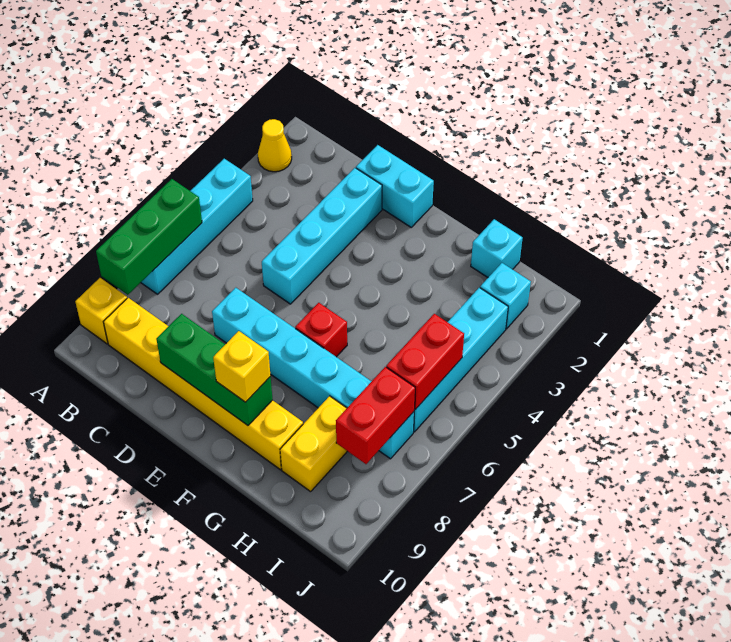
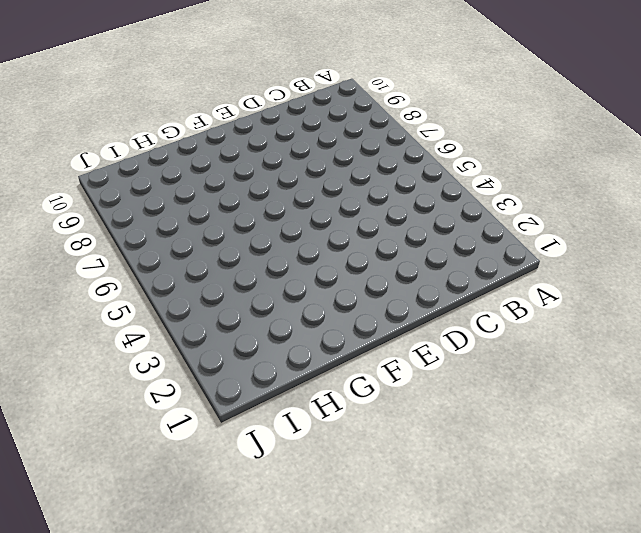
none -> yellow cone A2 level 1
none -> cyan brick A4:A7 level 1
none -> yellow brick A9 level 1

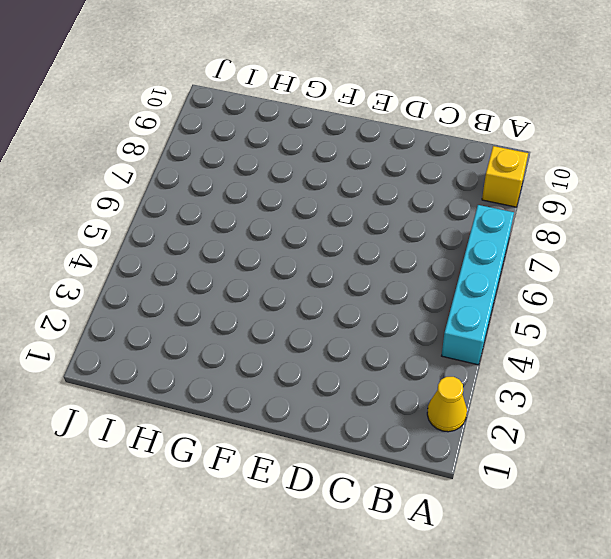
none -> yellow brick B9:G9 level 1
none -> cyan brick D1:E1 level 1
none -> cyan brick D2:D5 level 1

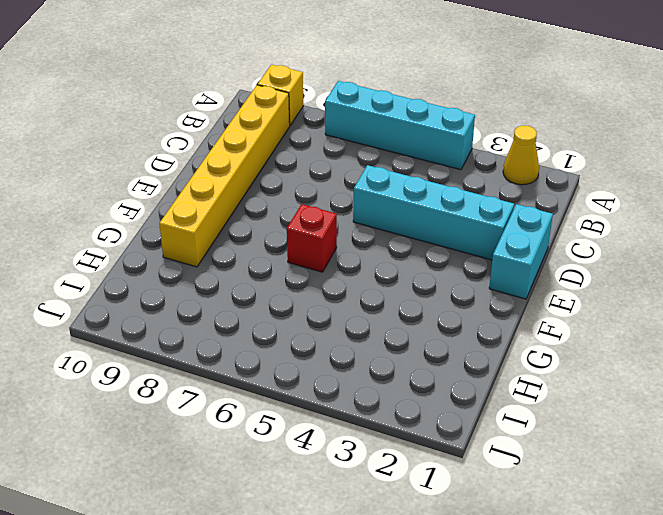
none -> cyan brick D7:I7 level 1
none -> cyan brick H1 level 1
none -> yellow brick H8:H9 level 1

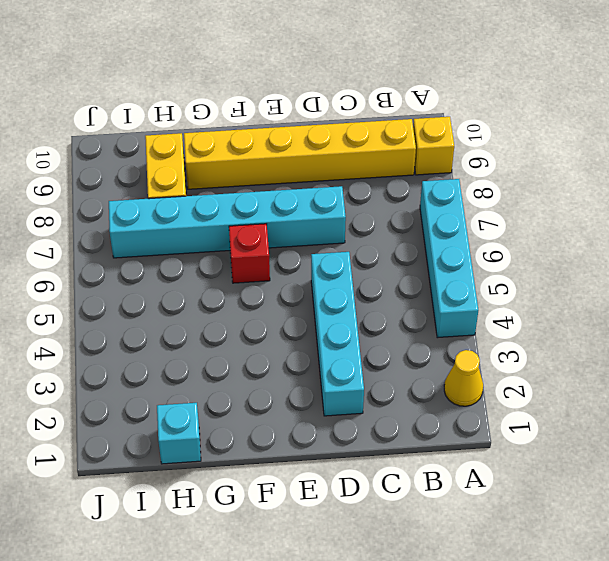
none -> cyan brick D1:E1 level 1
none -> cyan brick I2 level 1
none -> cyan brick I3:I6 level 1

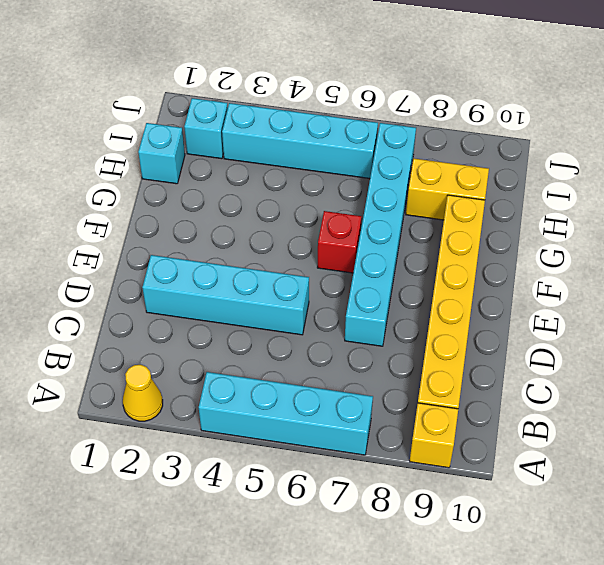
none -> cyan brick D1:E1 level 1
none -> green brick A6:A8 level 2
none -> green brick D9:F9 level 2

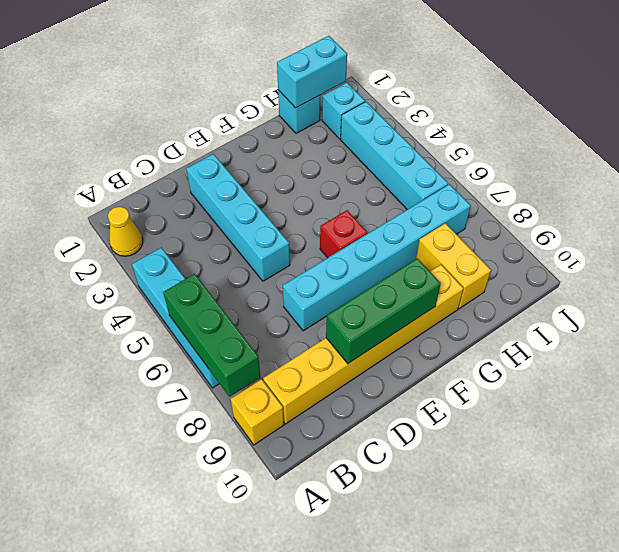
cyan brick H1:I1 level 2 -> cyan brick D1:E1 level 1
none -> red brick I5:I6 level 2
none -> red brick I7:I8 level 2
none -> yellow brick F9 level 3

